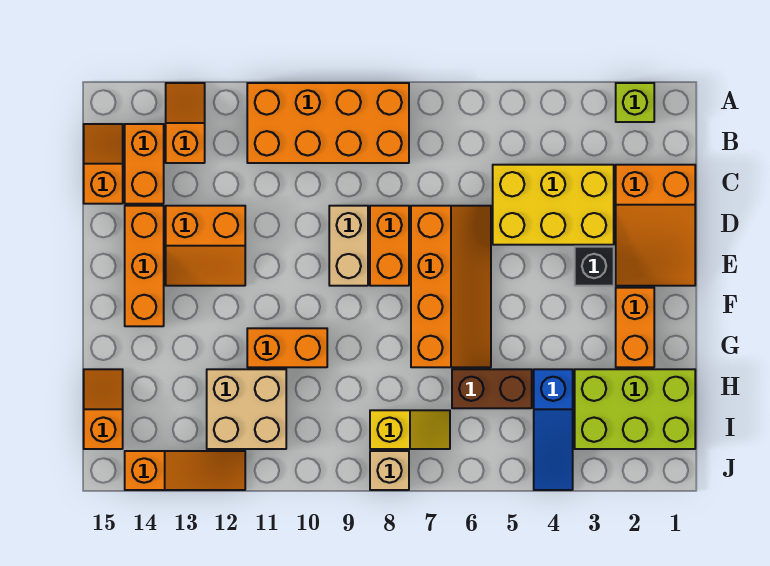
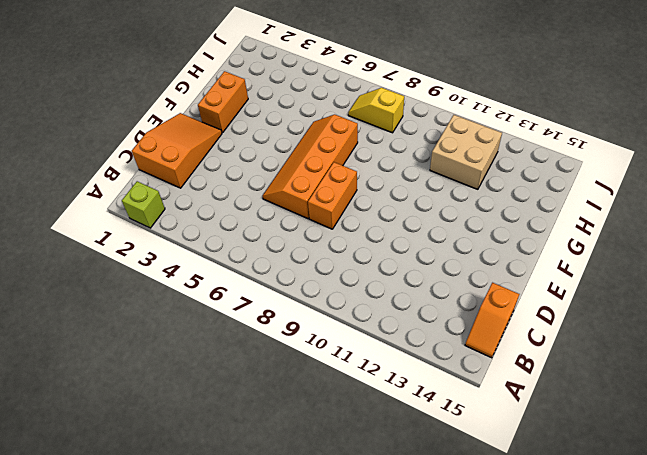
none -> orange brick A8:B11 level 1
none -> orange slope A13:B13 level 1 top B
none -> orange brick B14:C14 level 1

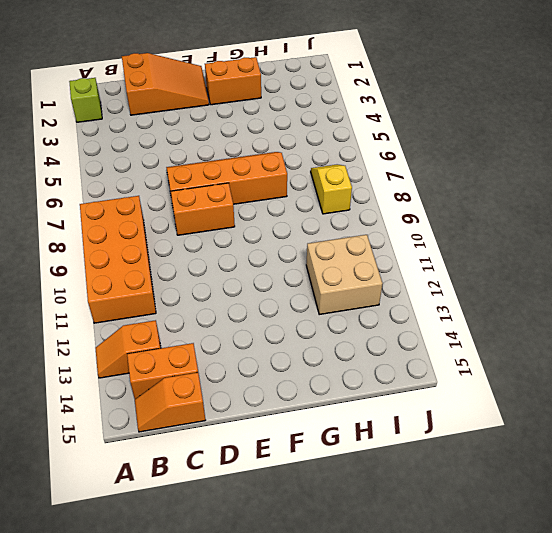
none -> yellow brick C3:D5 level 1
none -> tan brick D9:E9 level 1
none -> orange slope D12:E13 level 1 top D

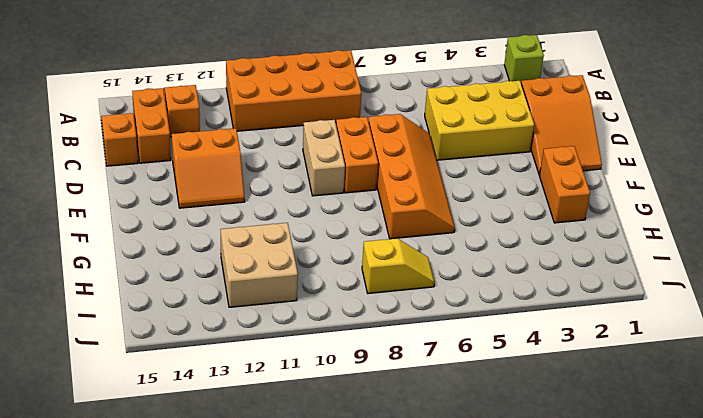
none -> orange brick D14:F14 level 1
none -> black brick E3 level 1
none -> orange brick G10:G11 level 1

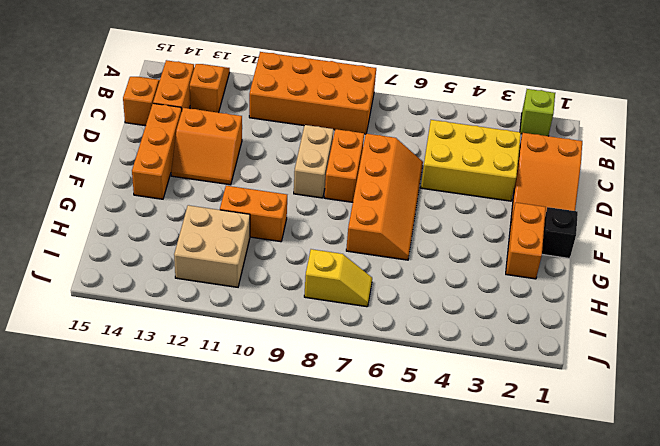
black brick F1 level 1 -> black brick E3 level 1
none -> lime brick H1:I3 level 1
none -> blue slope H4:J4 level 1 top H
none -> brown brick H5:H6 level 1

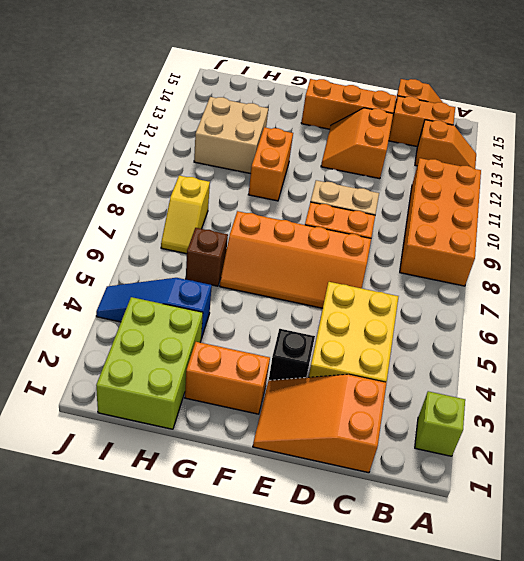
brown brick H6 level 1 -> brown brick H5:H6 level 1
none -> orange slope H15:I15 level 1 top I
none -> tan brick J8 level 1
none -> orange slope J12:J14 level 1 top 14

